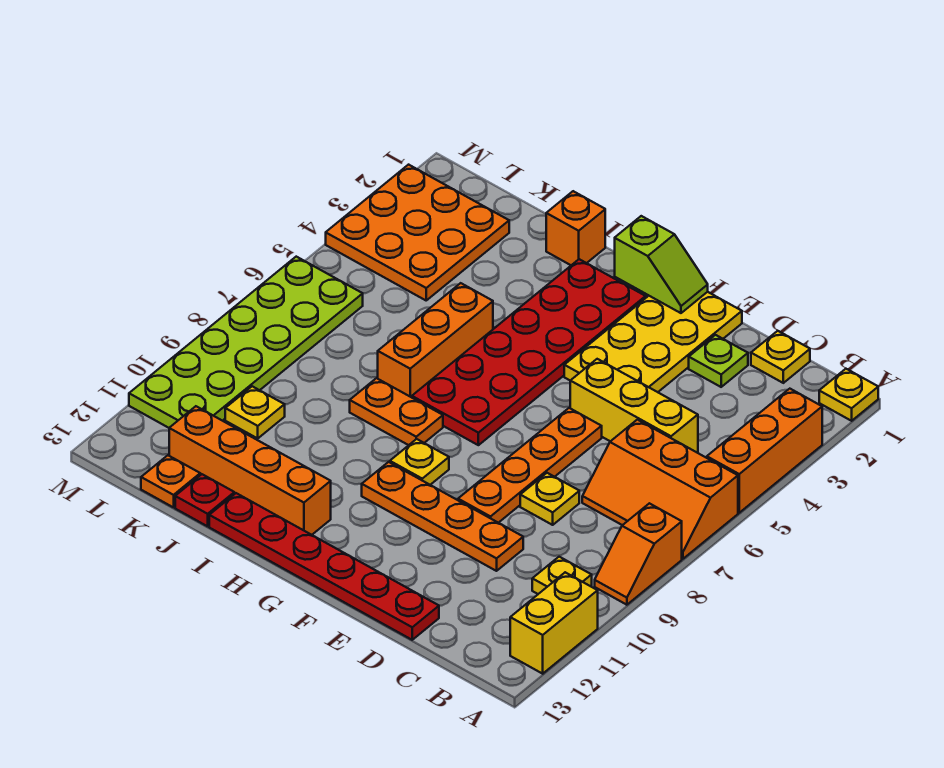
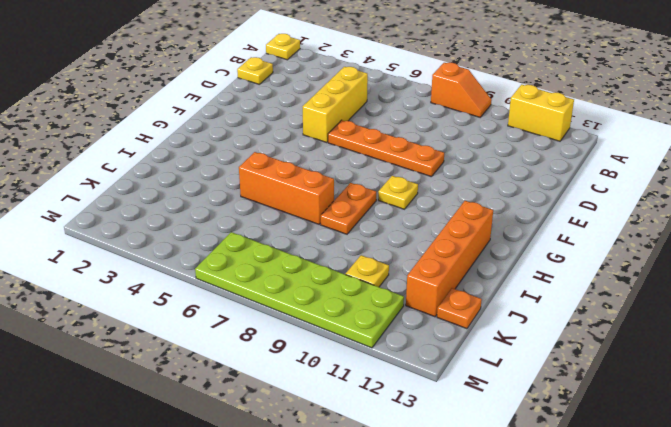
none -> orange brick A3:A5 level 1
none -> orange slope A6:C7 level 1 top 6
none -> yellow plate B10 level 1

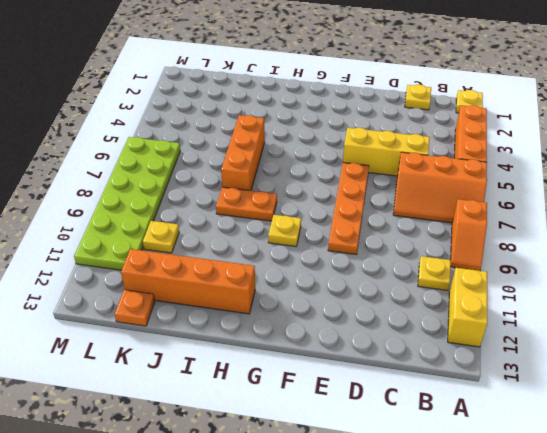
none -> lime plate D2 level 1
none -> yellow plate D8 level 1
none -> orange plate D10:G10 level 1

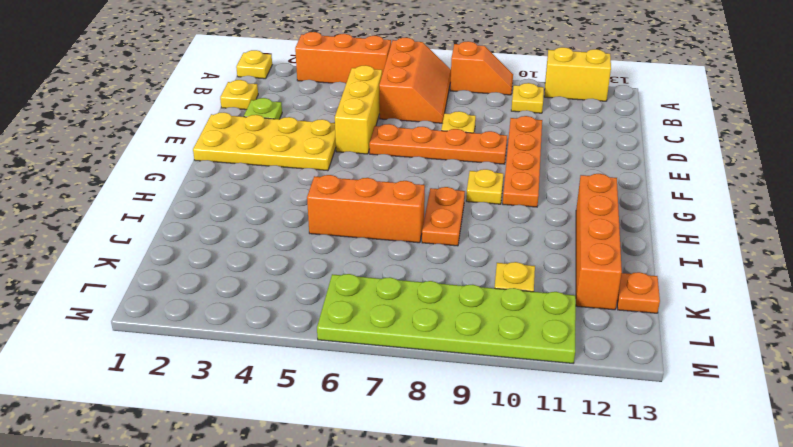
none -> red plate D13:I13 level 1
none -> red plate G2:H7 level 1
none -> orange brick I1 level 1

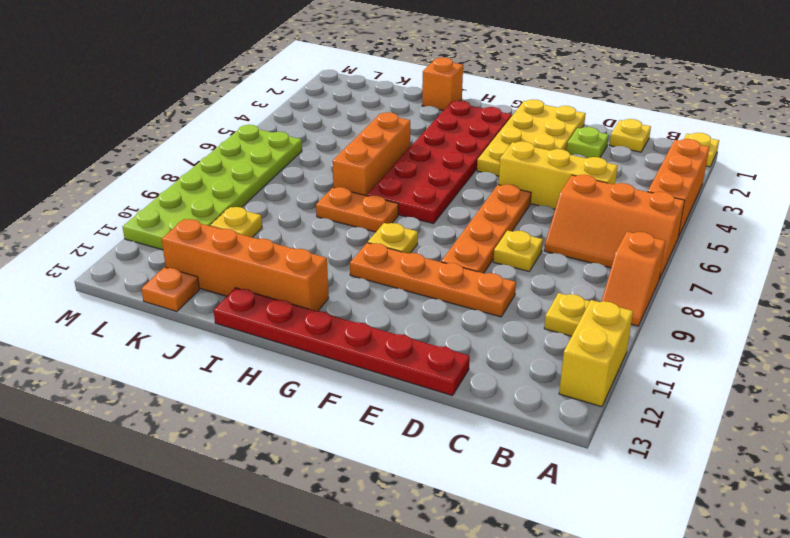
none -> red plate J13 level 1
none -> orange plate K2:M4 level 1
none -> lime slope F1:G1 level 2 top G

